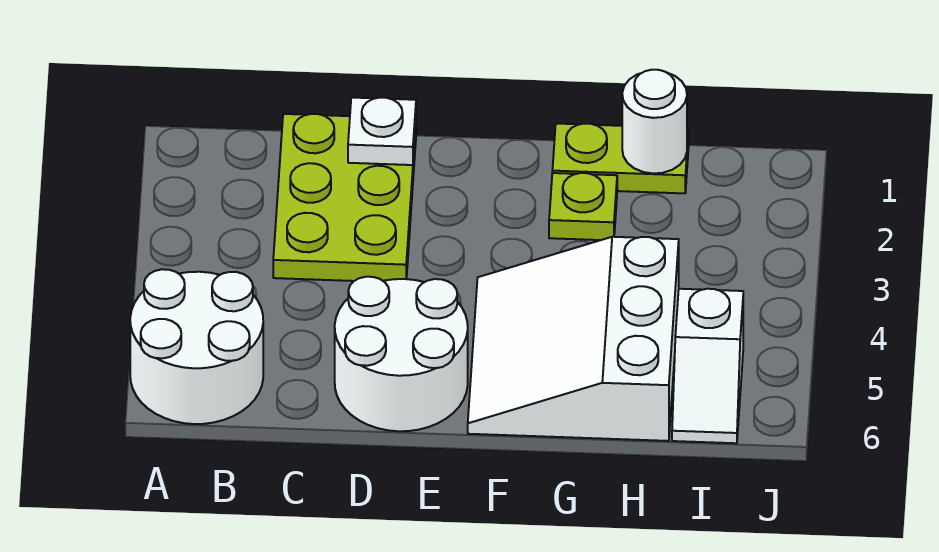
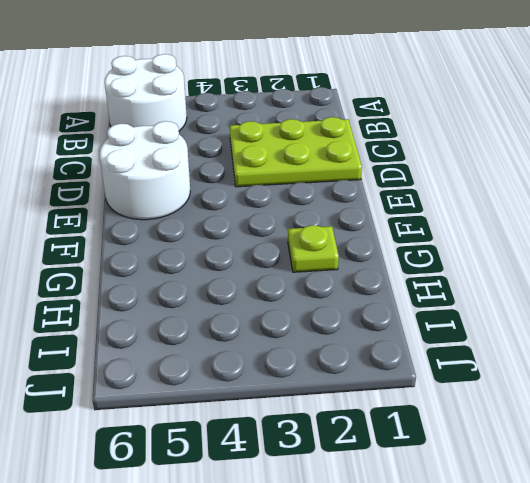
none -> white slope F4:H6 level 1 top H
none -> lime plate G1:H1 level 1

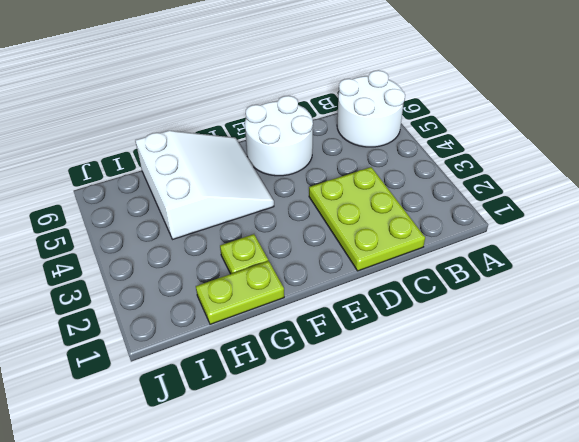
none -> white slope I5:I6 level 1 top 5
none -> white plate D1 level 2

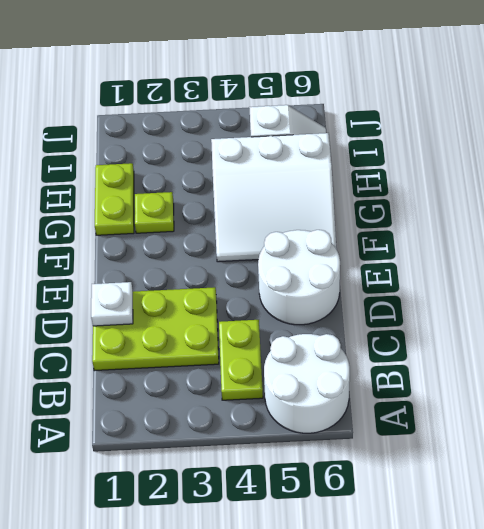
lime plate B4:C4 level 1 -> none
none -> white round brick H1 level 2

